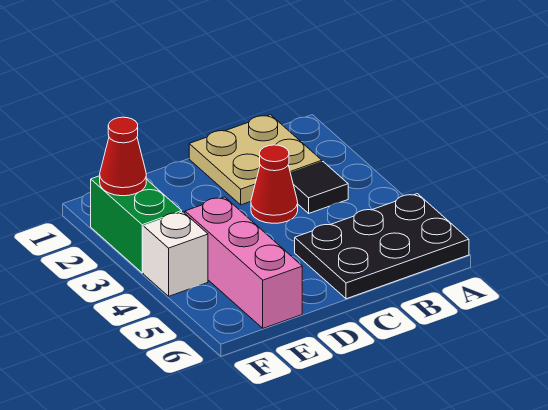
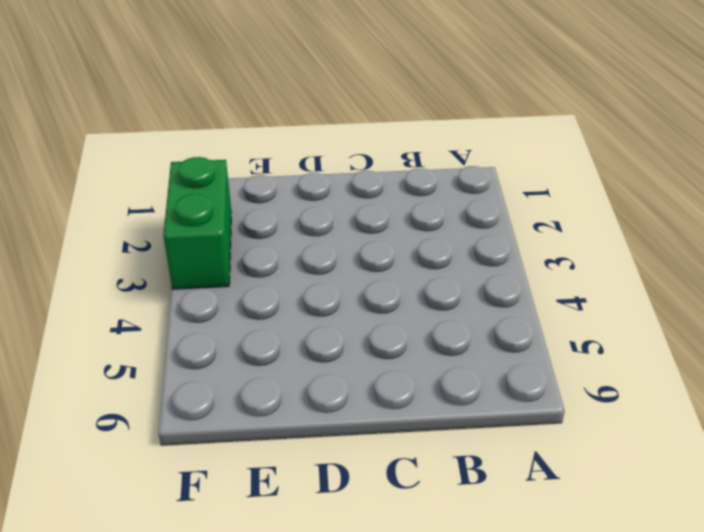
none -> black plate A5:C6 level 1
none -> tan plate B1:C2 level 1

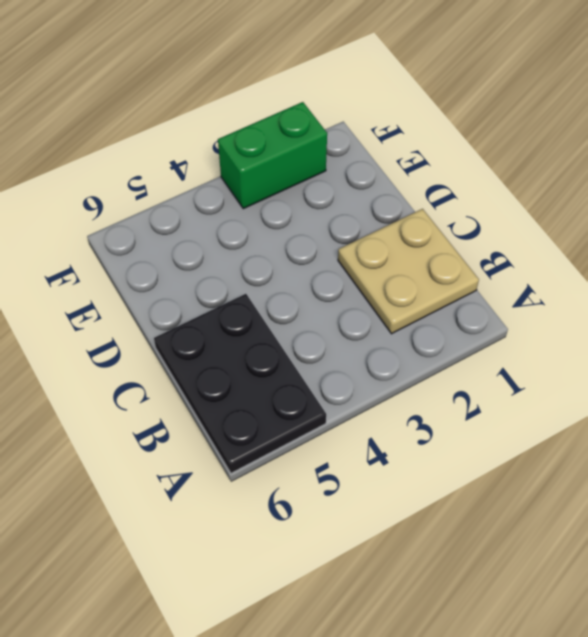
none -> black tile B3 level 1
none -> red cone C3 level 1

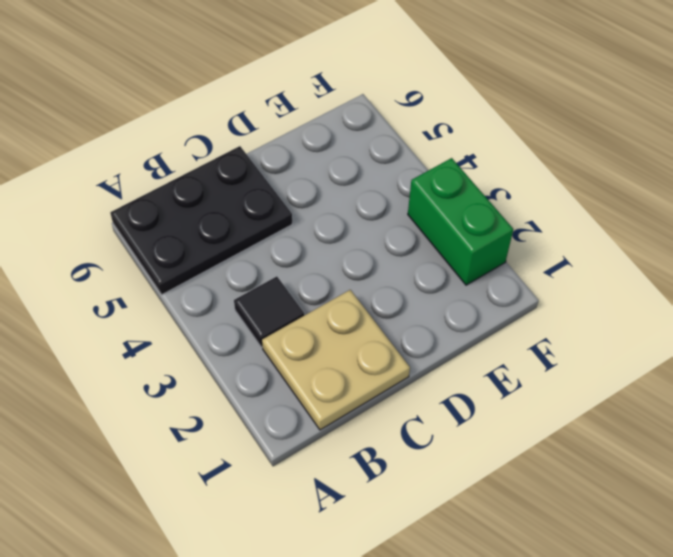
none -> red cone C3 level 1
none -> pink brick E4:E6 level 1

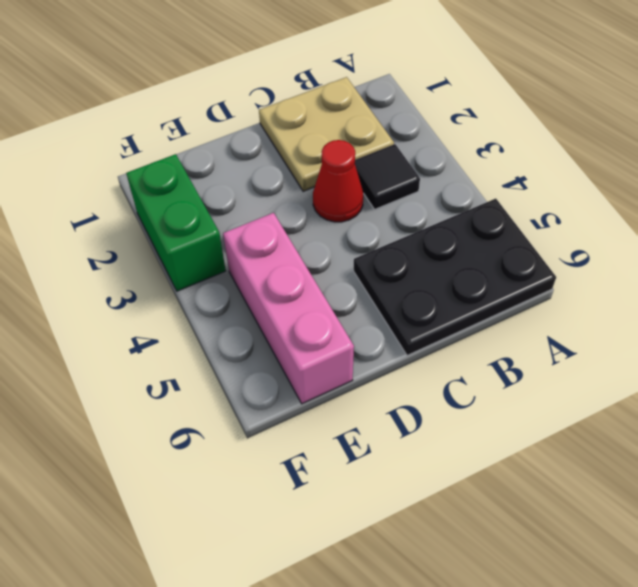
none -> white brick F4 level 1
none -> red cone F2 level 2

